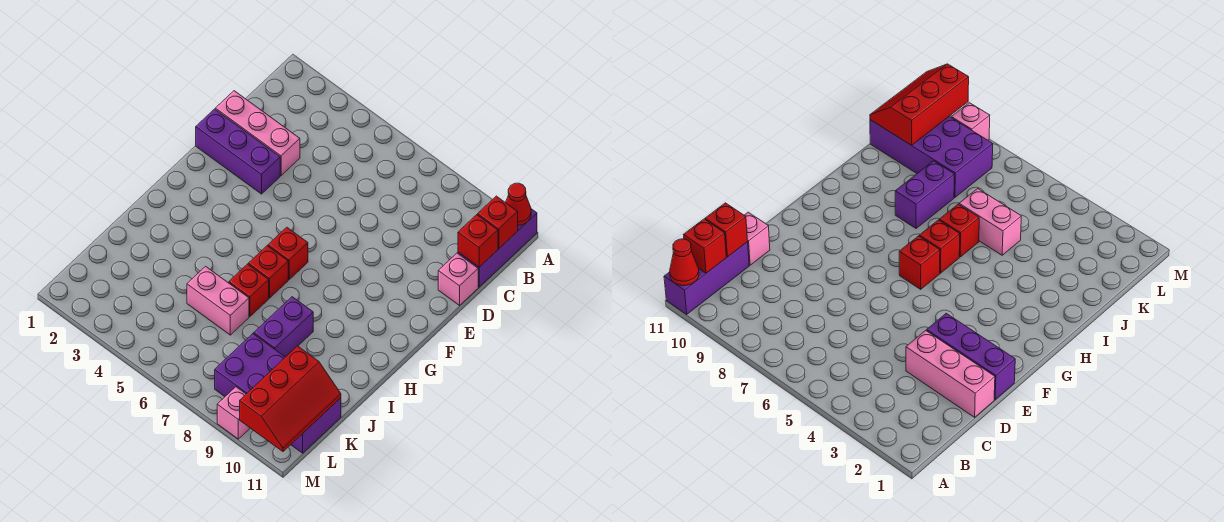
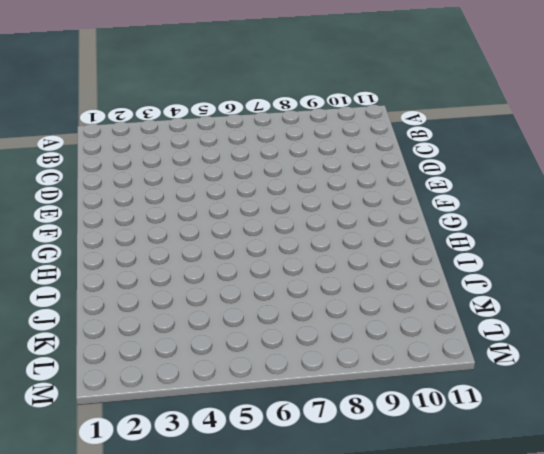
none -> purple brick A11:C11 level 1
none -> pink brick D1:D3 level 1
none -> pink brick D11 level 1

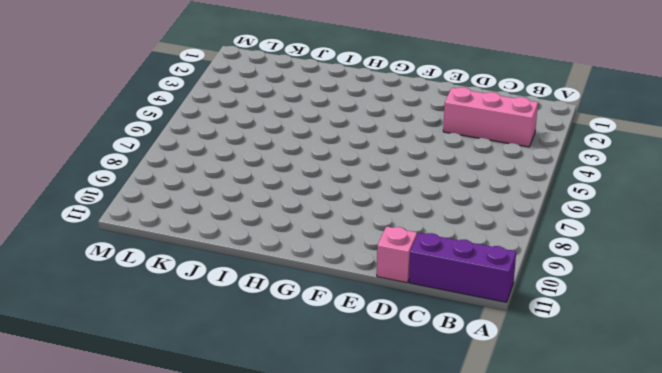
pink brick B3:D3 level 1 -> pink brick D1:D3 level 1
none -> purple brick E1:E3 level 1
none -> red brick G6 level 1
none -> red brick H6 level 1

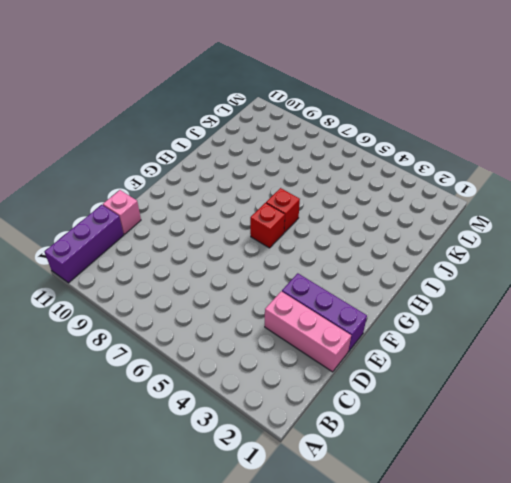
none -> red brick I6 level 1
none -> purple brick I8:J8 level 1
none -> pink brick J5:J6 level 1

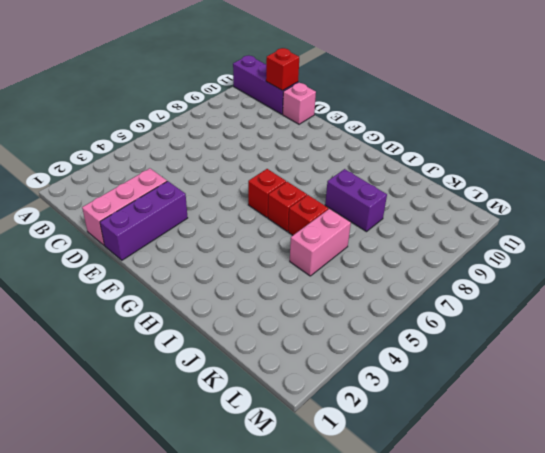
none -> purple brick K8:L11 level 1
none -> pink brick M9 level 1
none -> red cone A11 level 2

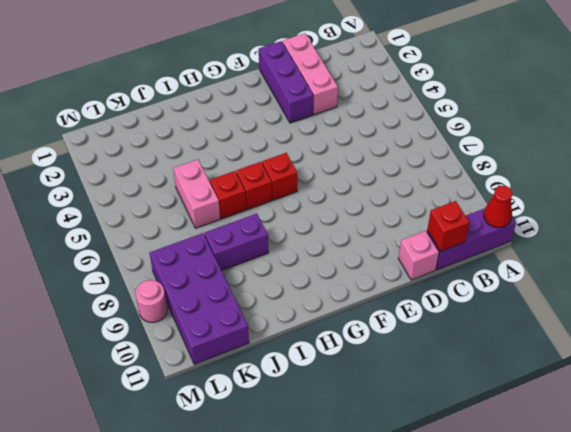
pink round brick M9 level 1 -> pink brick M9 level 1
none -> red brick B11 level 2
none -> red slope K10:M11 level 2 top 10

